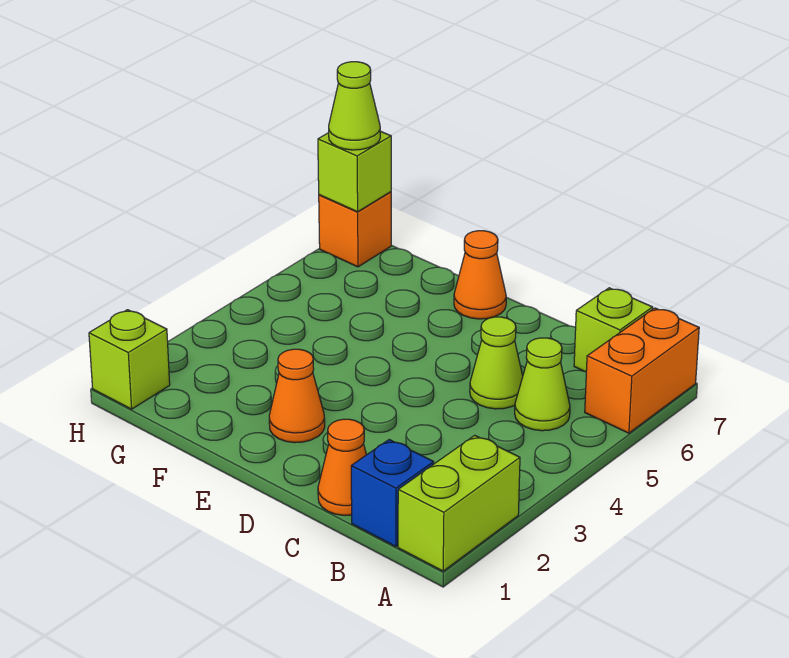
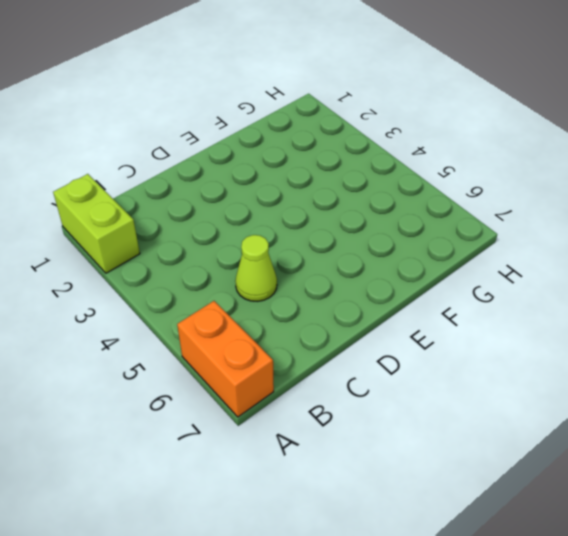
none -> blue brick B1 level 1
none -> lime cone B5 level 1
none -> lime brick B7 level 1

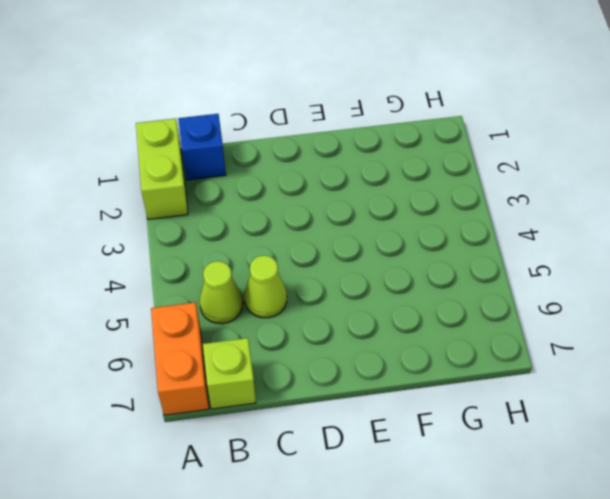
none -> orange cone C1 level 1
none -> orange cone E2 level 1
none -> orange cone E7 level 1

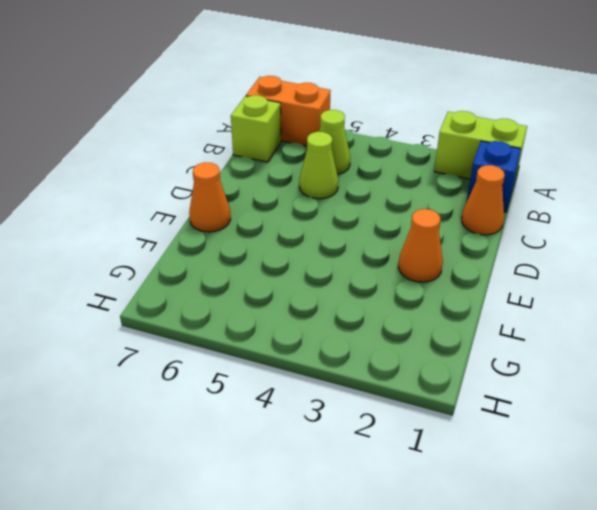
none -> lime brick H1 level 1
none -> orange brick H7 level 1
none -> lime brick H7 level 2

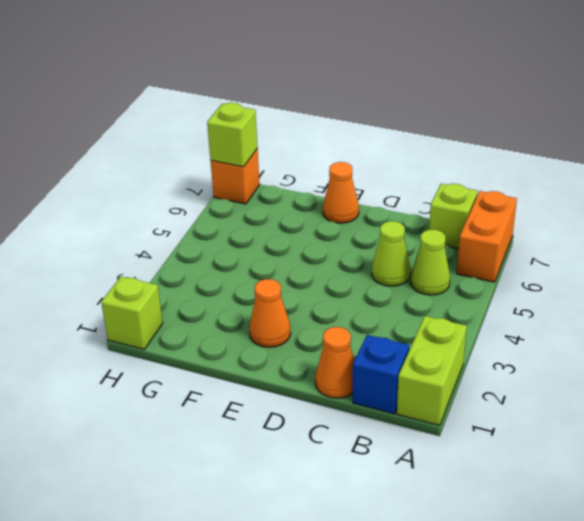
none -> lime cone H7 level 3

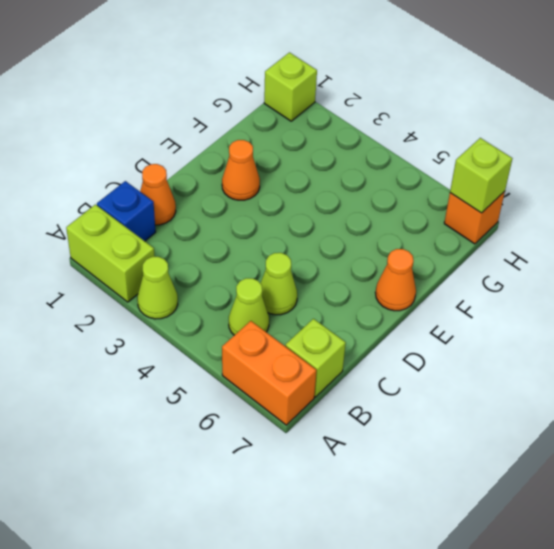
lime cone A3 level 1 -> lime cone H7 level 3

